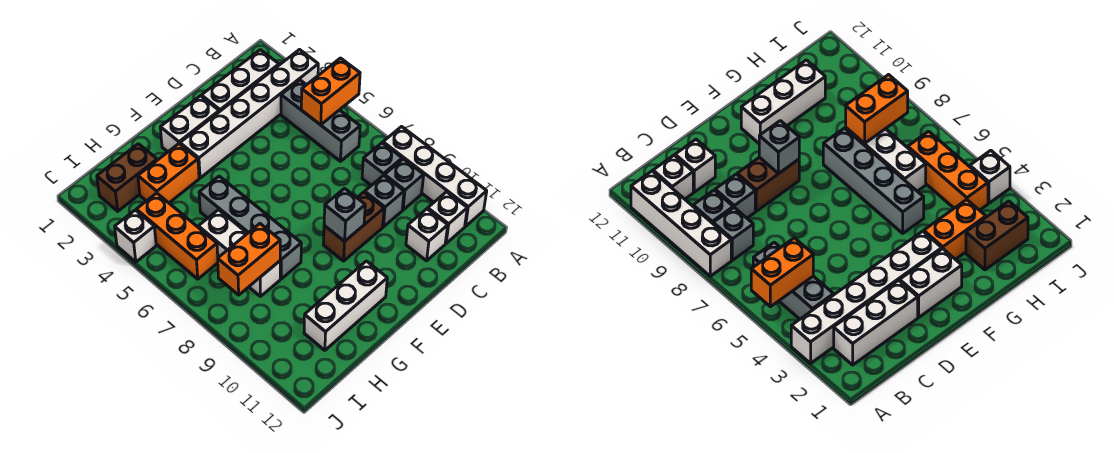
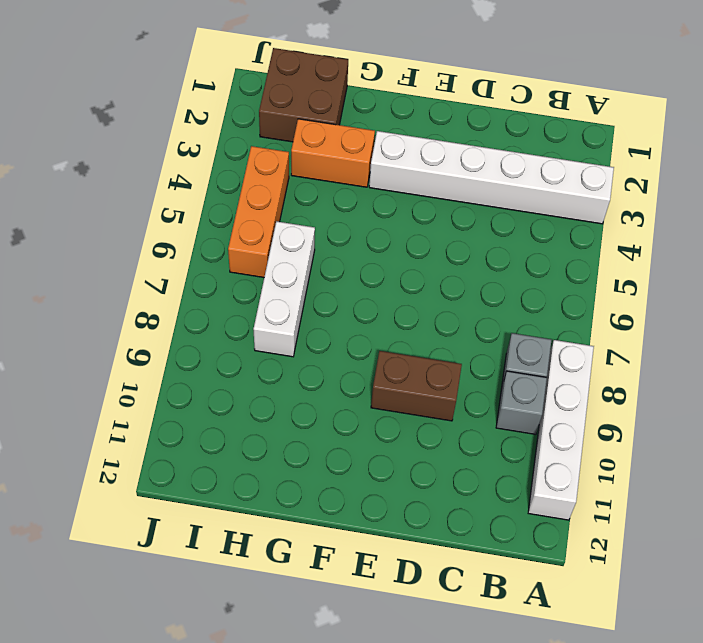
brown brick H1:I2 level 1 -> brown brick H2:I2 level 1
none -> white brick B2:D2 level 1
none -> grey brick B4:B6 level 1
none -> white brick B11 level 1

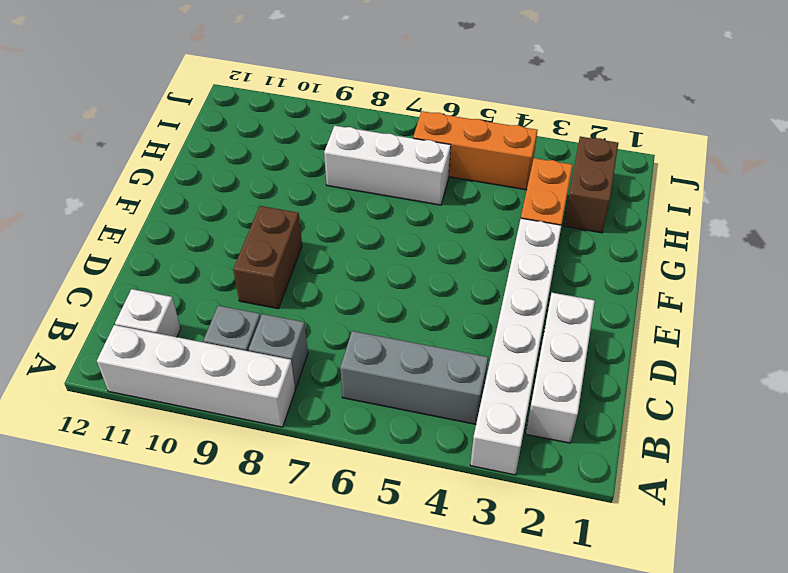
none -> grey brick C9 level 1
none -> white brick C11 level 1
none -> white brick E2:F2 level 1

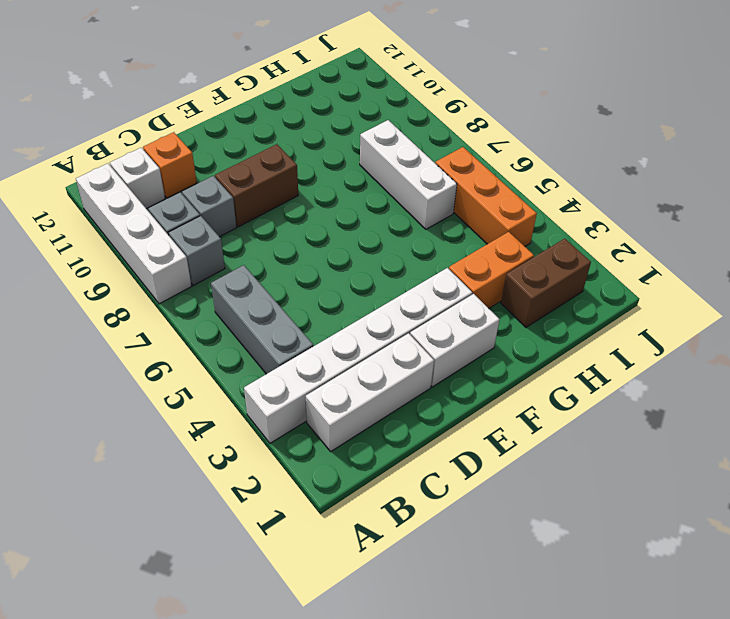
orange brick C11 level 1 -> white brick C11 level 1
none -> white brick F11:H11 level 1
none -> grey brick G5:G8 level 1
none -> white brick J4 level 1

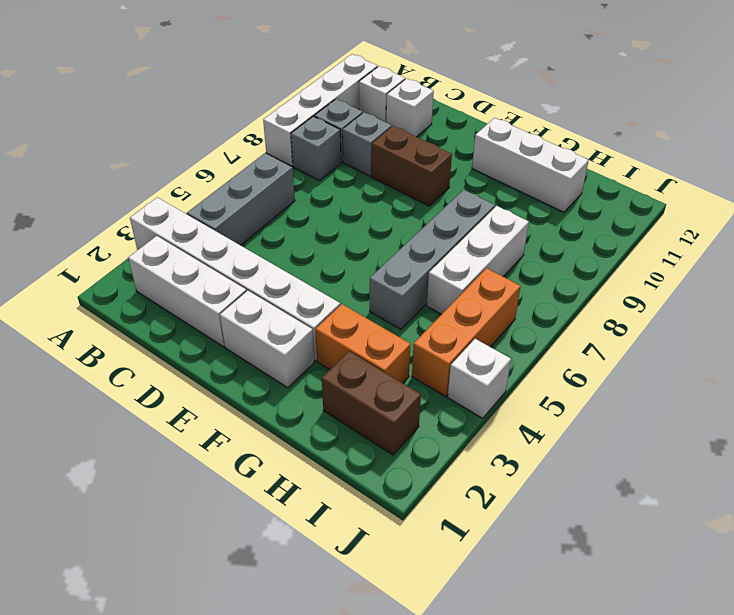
none -> orange brick A5:B5 level 2
none -> grey brick E9 level 2
none -> orange brick H8:I8 level 2

